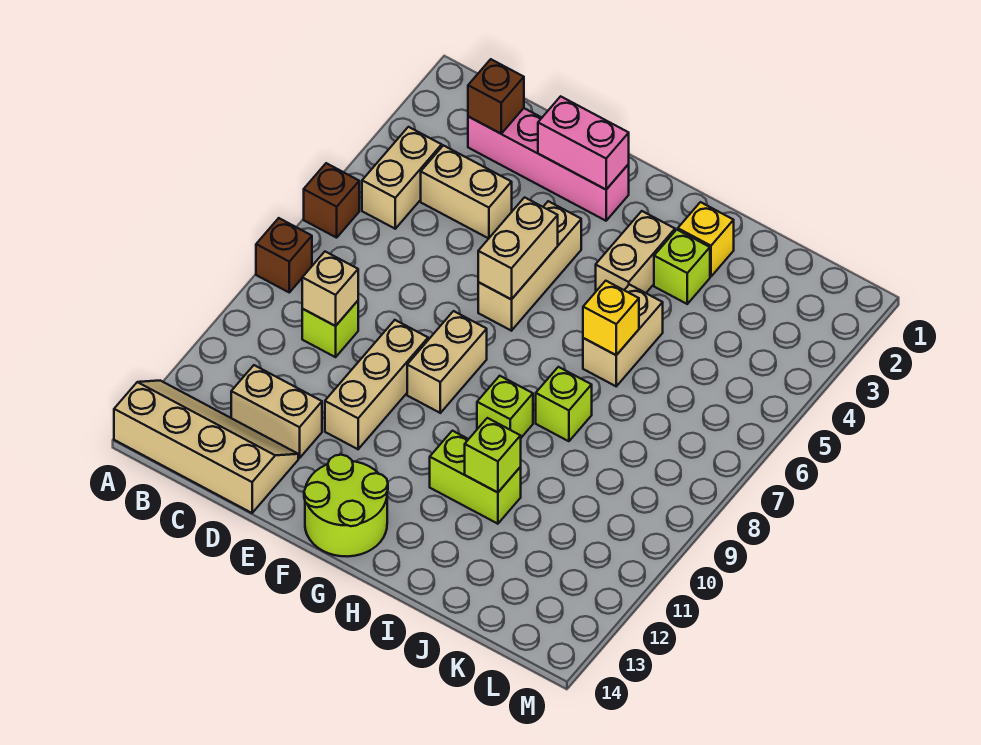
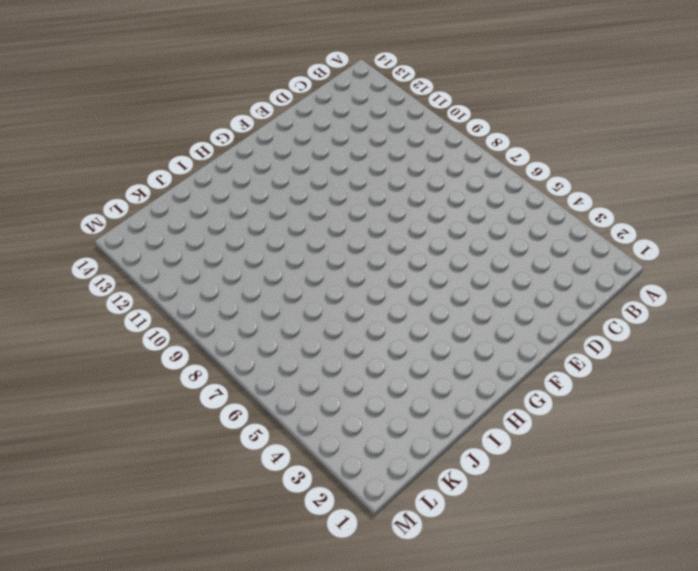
none -> brown brick A6 level 1
none -> brown brick A8 level 1
none -> tan slope A13:D14 level 1 top 14

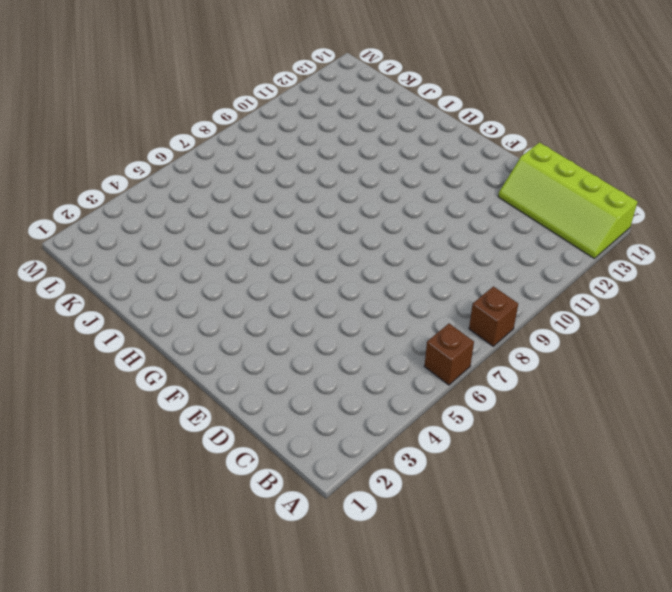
lime slope A13:D14 level 1 top 14 -> tan slope A13:D14 level 1 top 14
none -> tan brick B4:B5 level 1
none -> pink brick C2:F2 level 1
none -> tan brick C4:D4 level 1

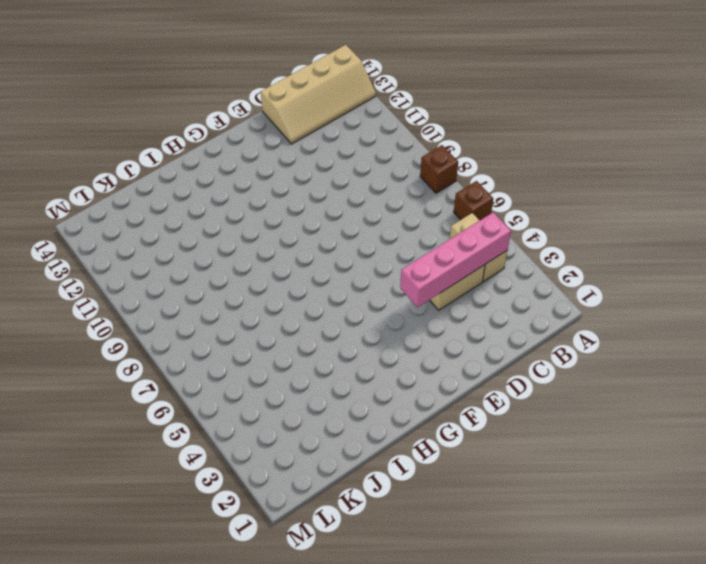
pink brick B4:E4 level 2 -> pink brick C2:F2 level 1
none -> lime brick C9 level 1
none -> tan brick C12:D12 level 1
none -> tan brick E9:E11 level 1

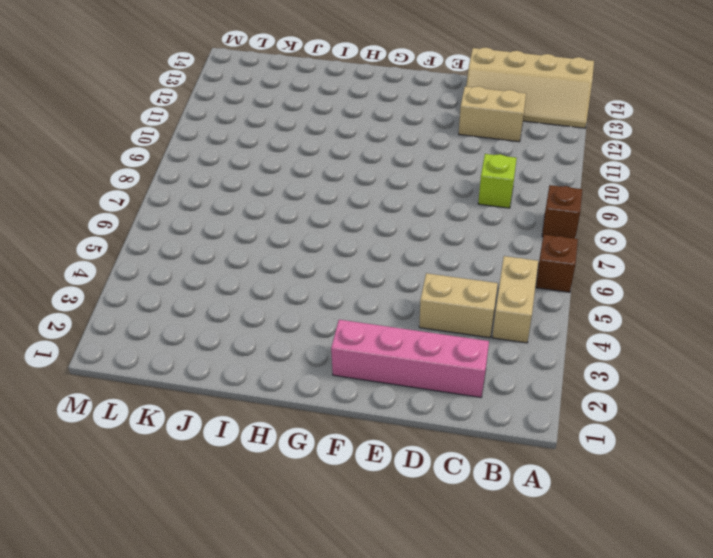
none -> tan brick E9:E11 level 1
none -> tan brick F4:F6 level 1
none -> tan brick F8:F9 level 1

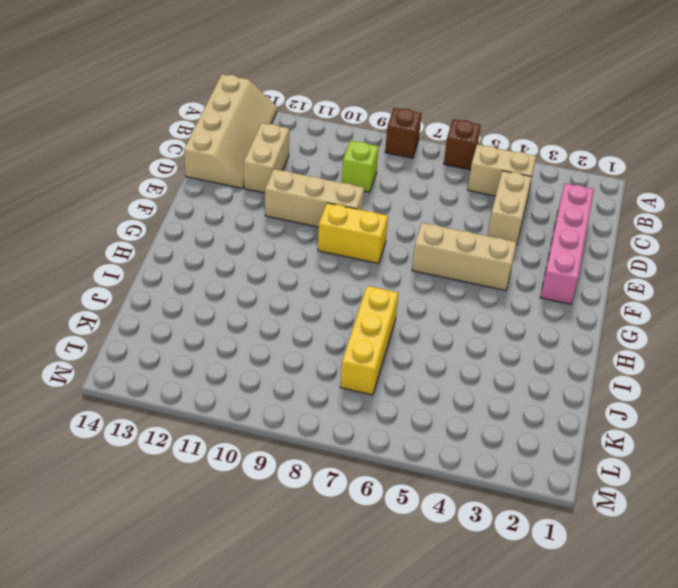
yellow brick F8:F9 level 1 -> tan brick F8:F9 level 1
yellow brick I7:K7 level 1 -> none
none -> lime round brick F13:G14 level 1
none -> tan brick H3:H4 level 1
none -> lime brick H9 level 1

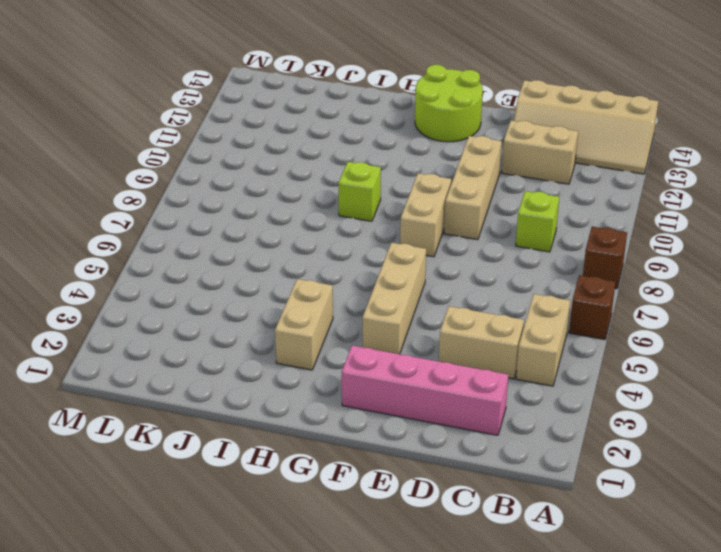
none -> lime brick H11:I11 level 1
none -> yellow brick I2 level 1
none -> lime brick I3 level 1

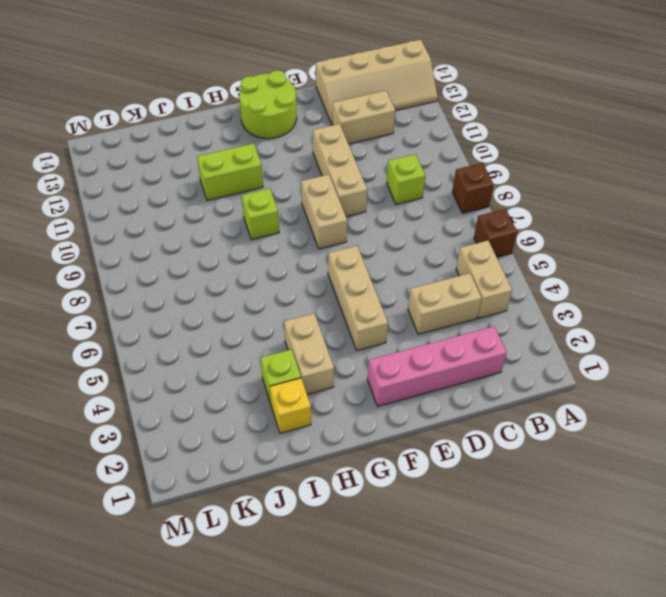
none -> tan brick I5:I6 level 1
none -> lime brick I8 level 1
none -> brown brick C2 level 2

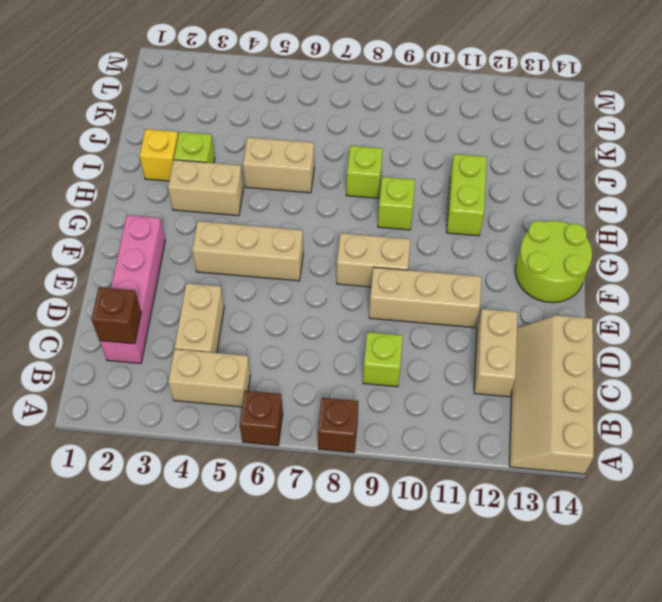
none -> tan brick C9 level 2
none -> pink brick E2:F2 level 2
none -> tan brick F5:F6 level 2

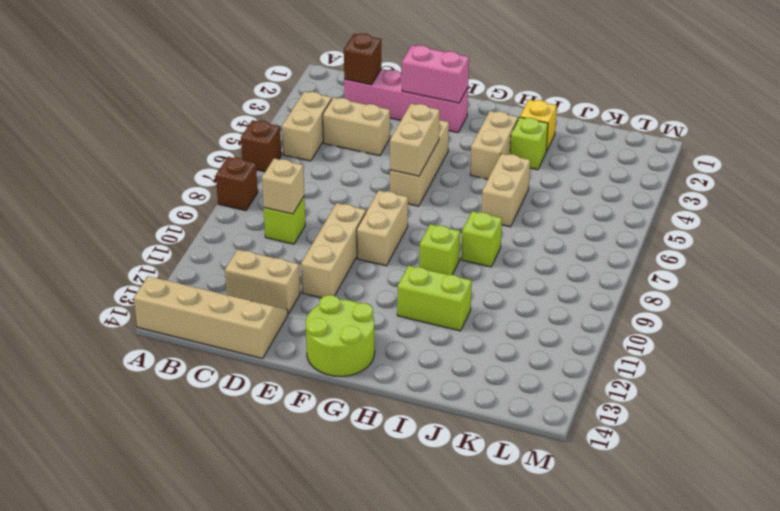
none -> yellow brick I6 level 2
none -> lime brick I11 level 2

